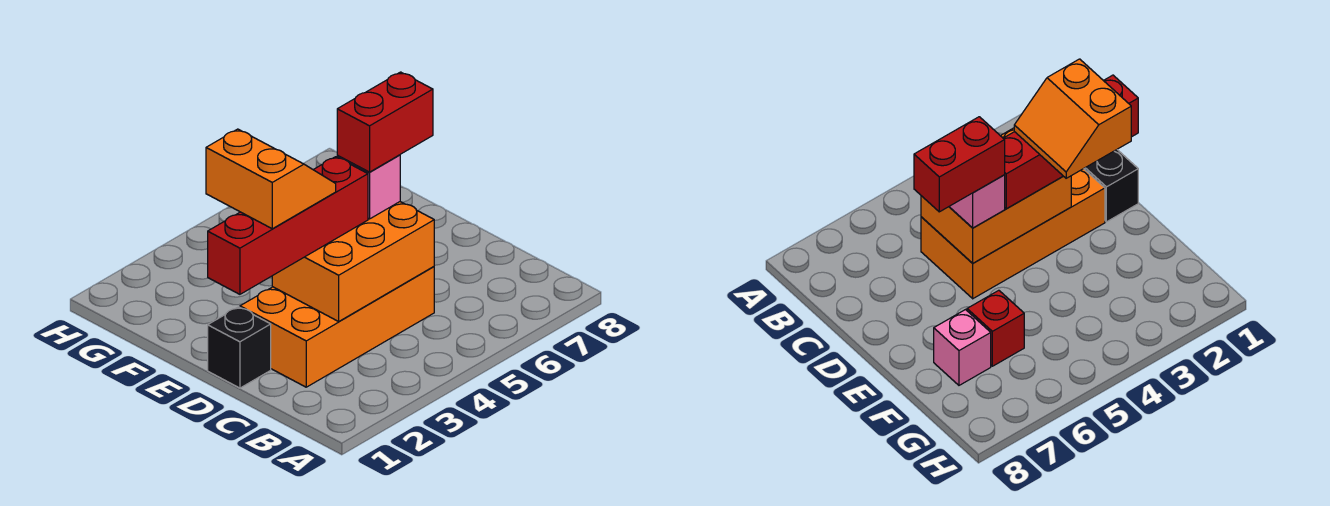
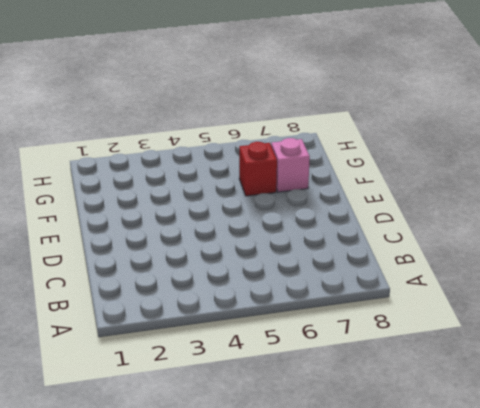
none -> orange brick C2:D5 level 1
none -> black brick D1 level 1

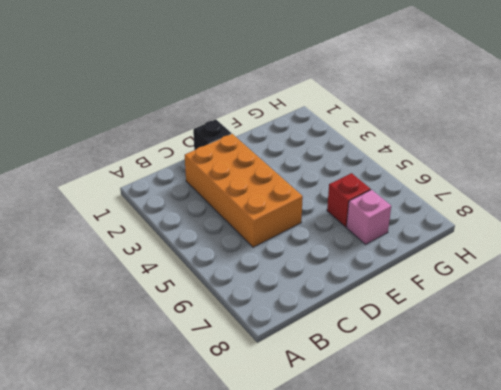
none -> orange brick C3:D5 level 2
none -> red brick D1:D4 level 3

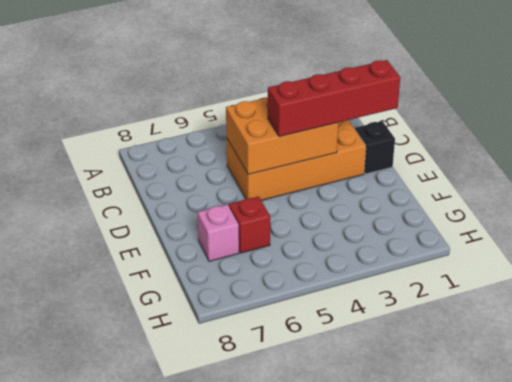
none -> pink brick D5 level 3
none -> orange slope D2:E3 level 4 top 2

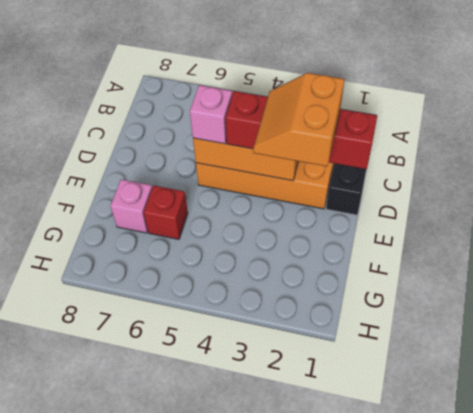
none -> red brick D5:D6 level 4

